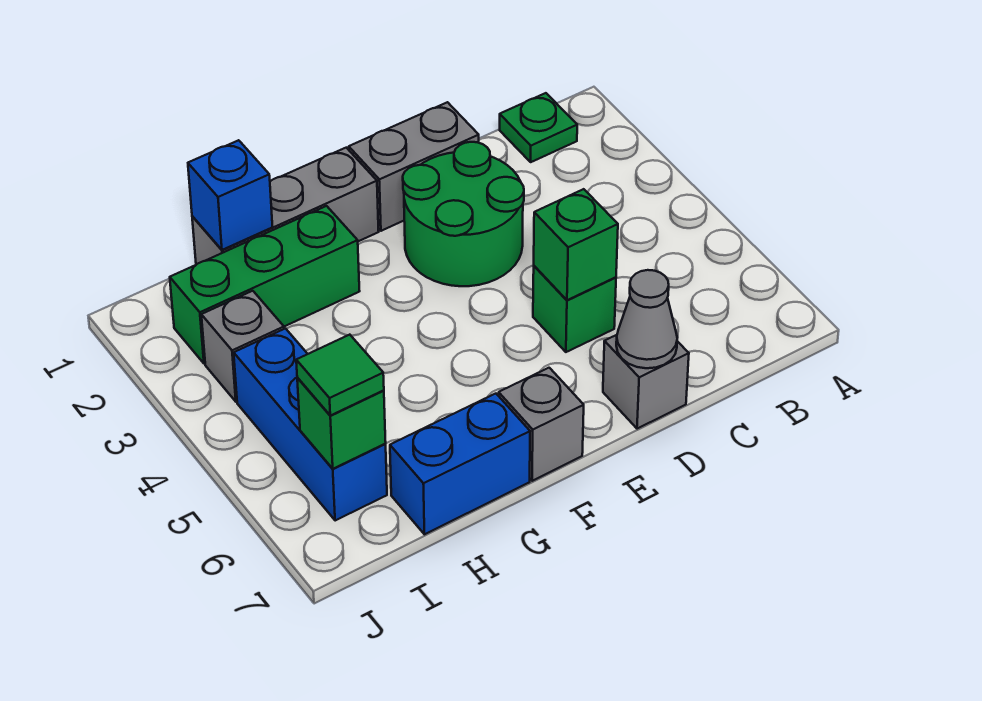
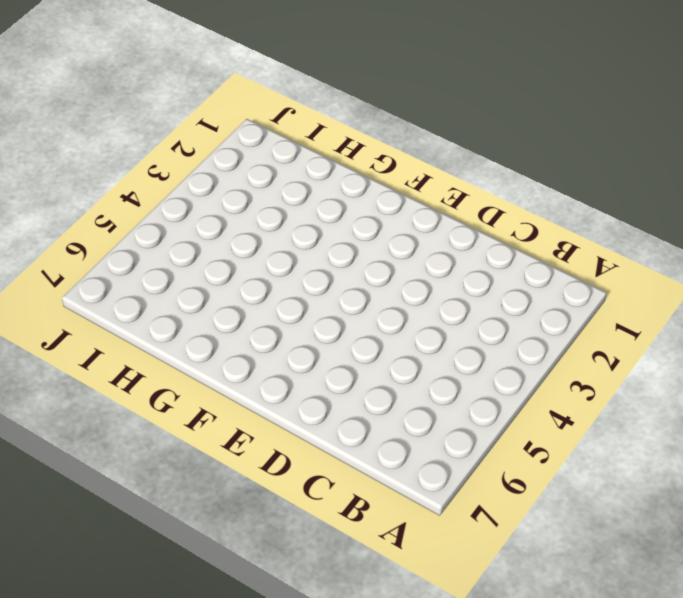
none -> green plate B1 level 1
none -> grey brick D1:E1 level 1
none -> green round brick D2:E3 level 1

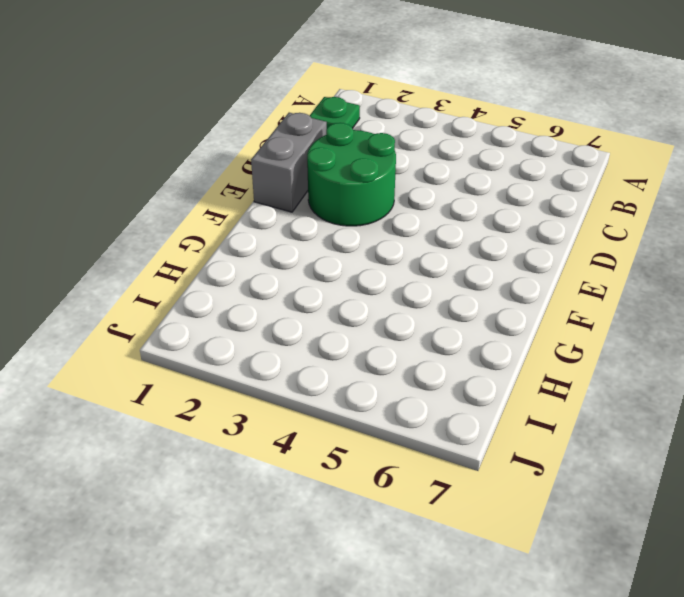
none -> green brick D5 level 1
none -> grey brick D7 level 1
none -> grey brick F1:H1 level 1

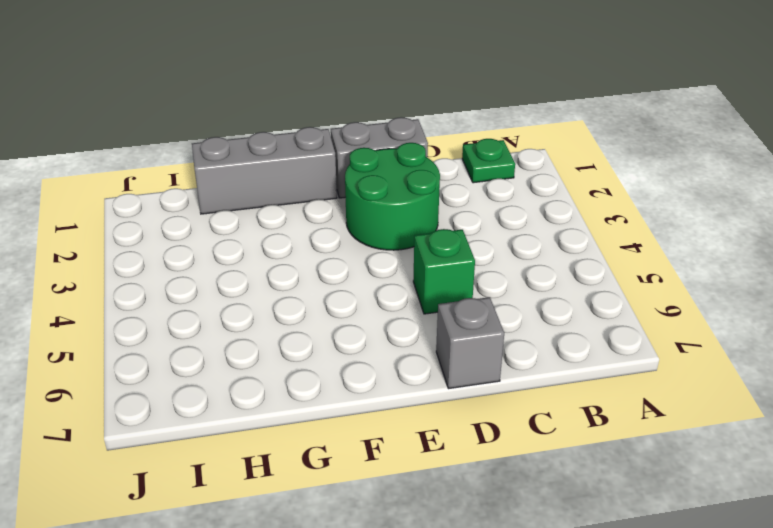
none -> grey brick F7 level 1
none -> green brick G2:I2 level 1
none -> blue brick G7:H7 level 1

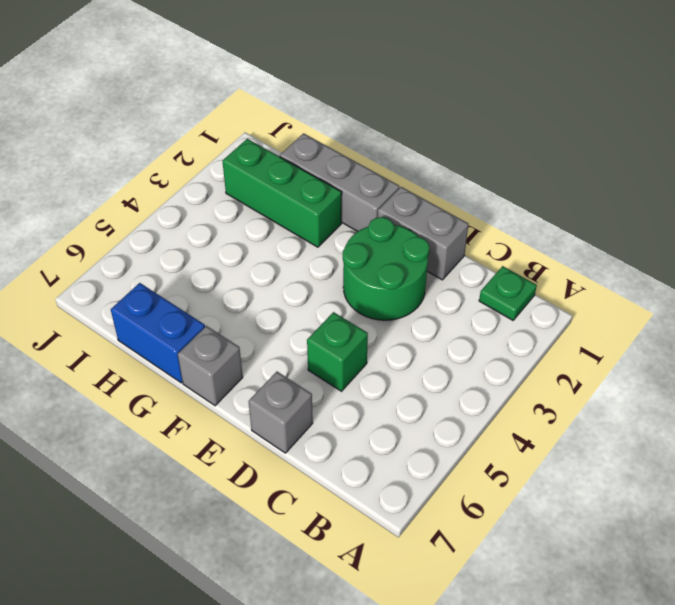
none -> grey brick I3 level 1
none -> blue brick I4:I6 level 1
none -> green brick D5 level 2

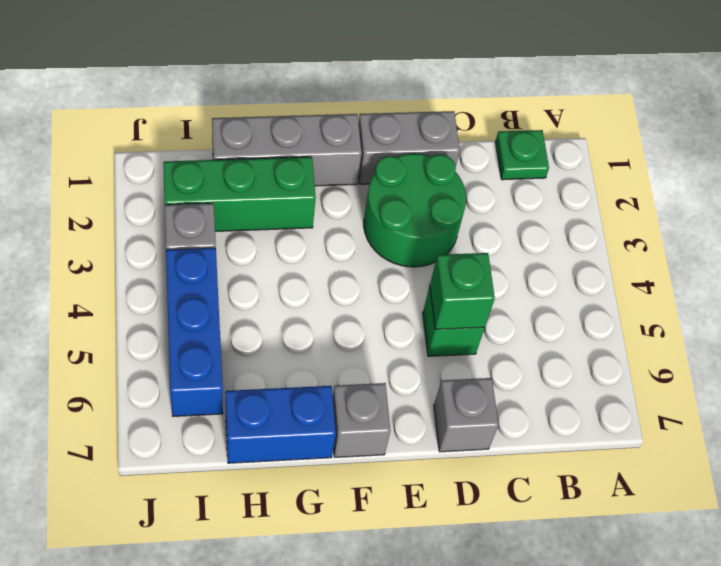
none -> grey cone D7 level 2
none -> blue brick H1 level 2
none -> green brick I6 level 2

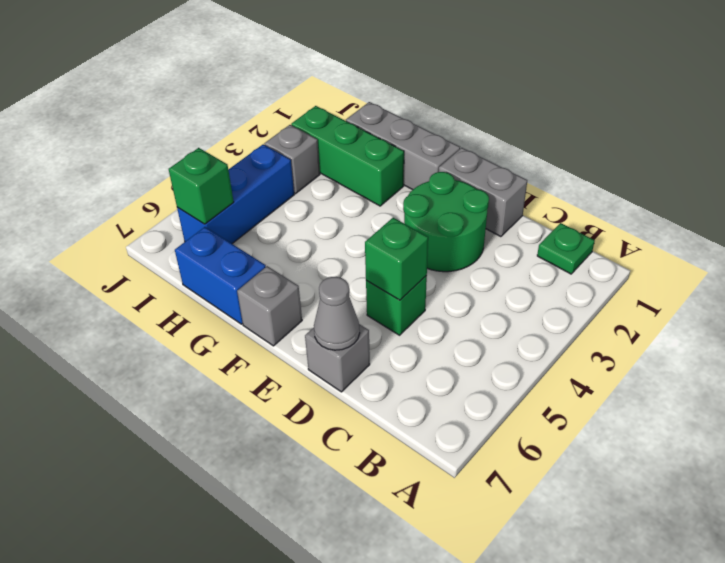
none -> blue brick H1 level 2
none -> green tile I6 level 3

